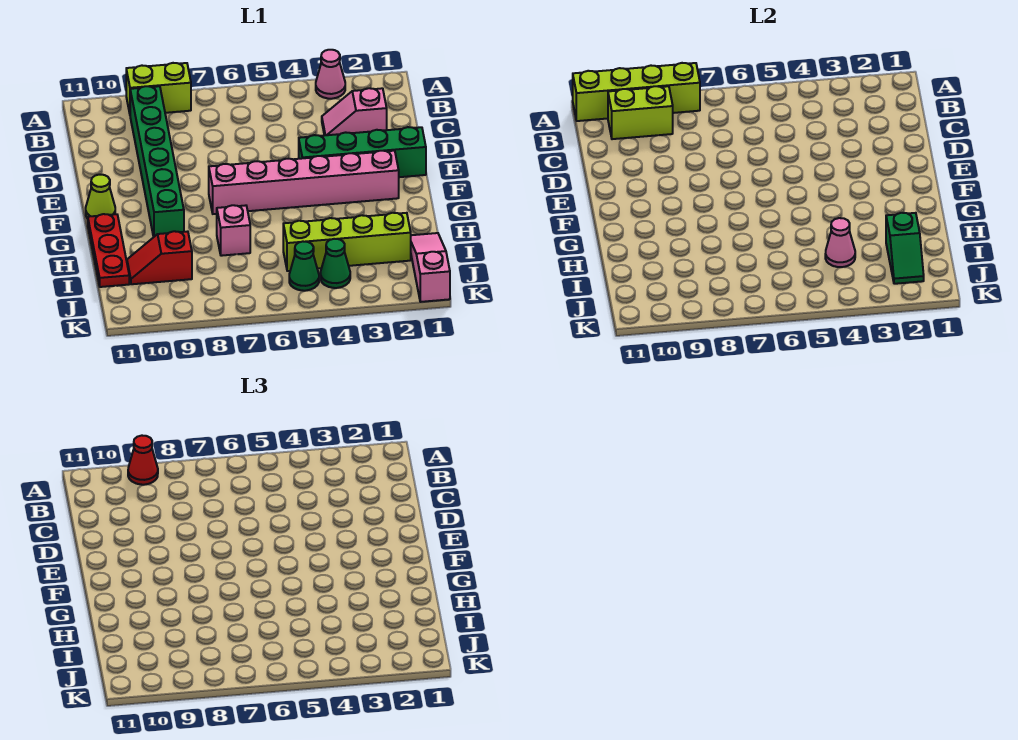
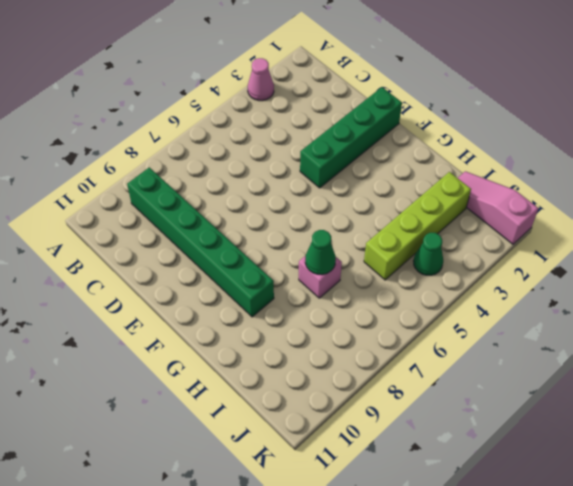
green cone H7 level 2 -> green cone J5 level 1
none -> lime brick A8:A9 level 1
none -> pink slope C2:C3 level 1 top 2
none -> pink brick F2:F7 level 1

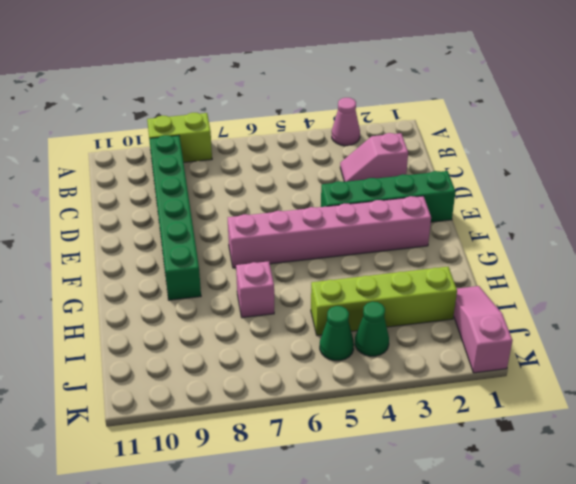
none -> lime cone F11 level 1
none -> red plate G11:I11 level 1
none -> red slope I9:I10 level 1 top 9

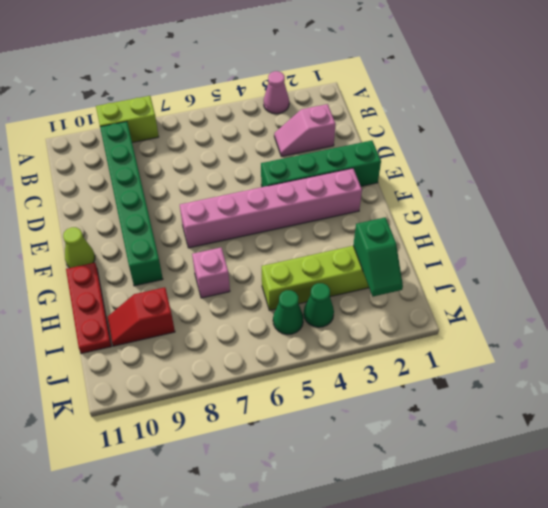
none -> pink slope I1:K1 level 1 top K
none -> lime brick A8:A11 level 2
none -> lime brick B9:B10 level 2

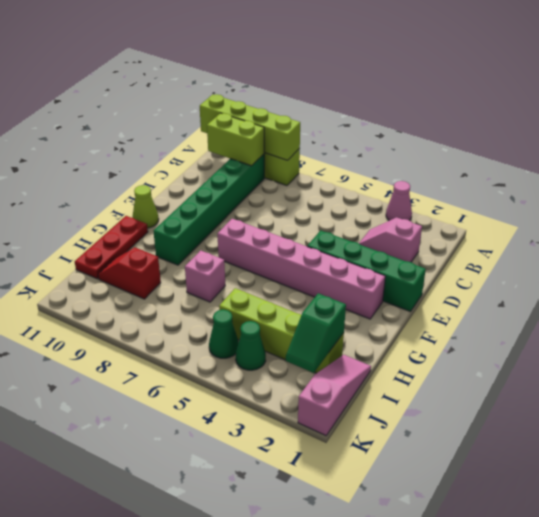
none -> pink cone I4 level 2
none -> red cone A9 level 3

